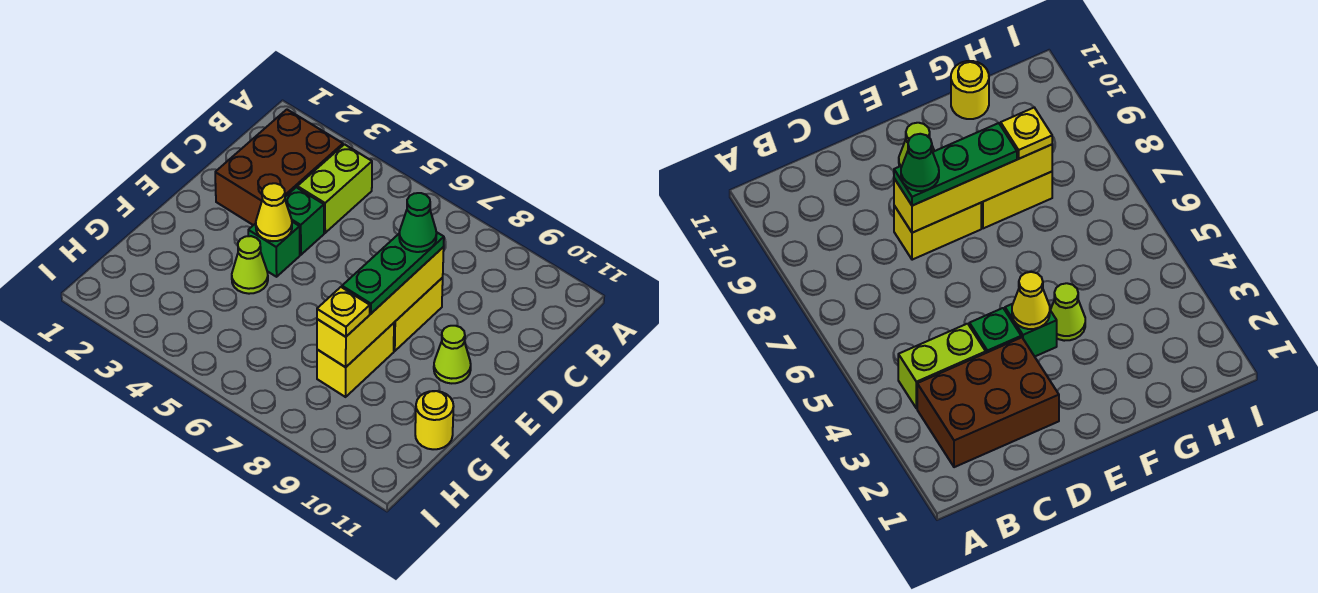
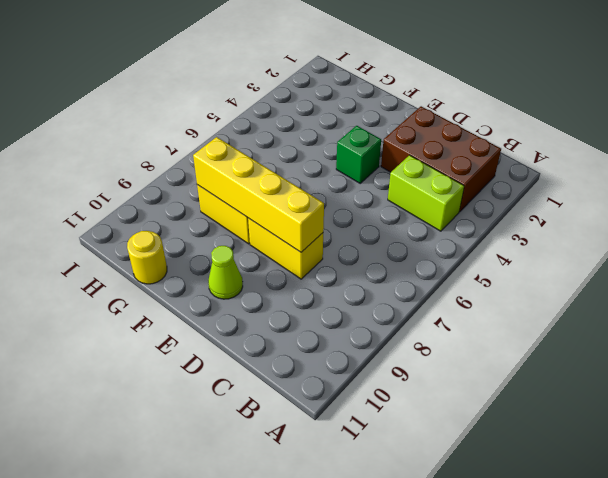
none -> green brick D4 level 1
none -> lime cone F4 level 1
none -> yellow cone E4 level 2

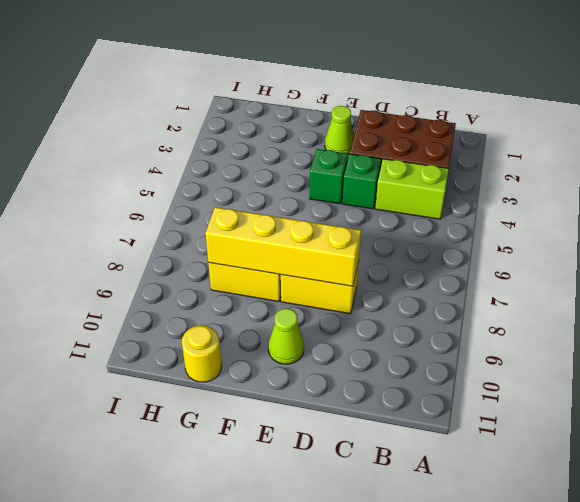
lime cone E2 level 1 -> lime cone F4 level 1
none -> yellow cone E4 level 2
none -> green plate D8:F8 level 3
none -> yellow plate G8 level 3

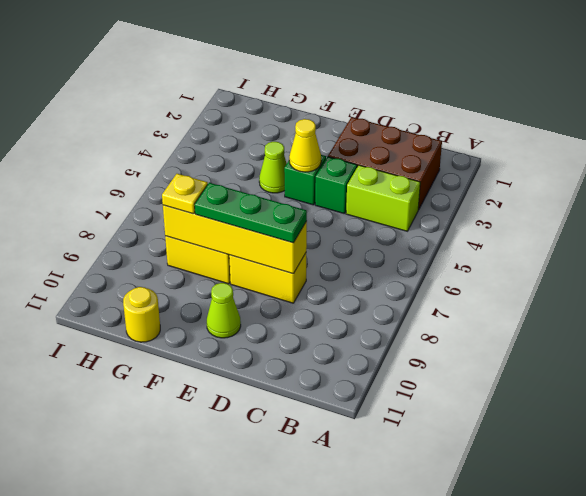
none -> green cone D8 level 4

